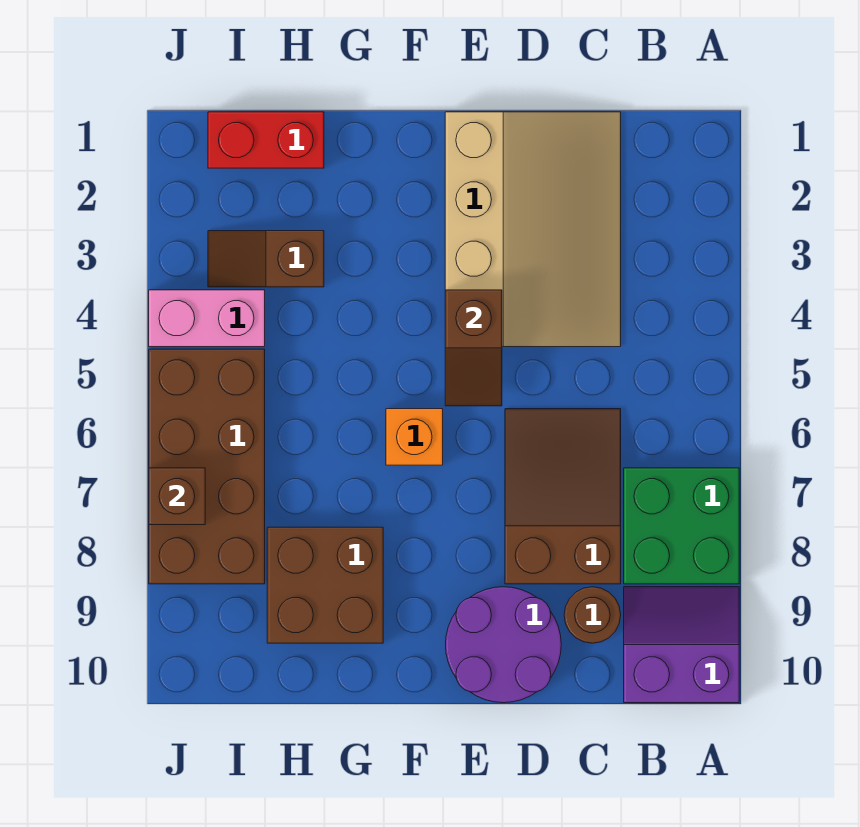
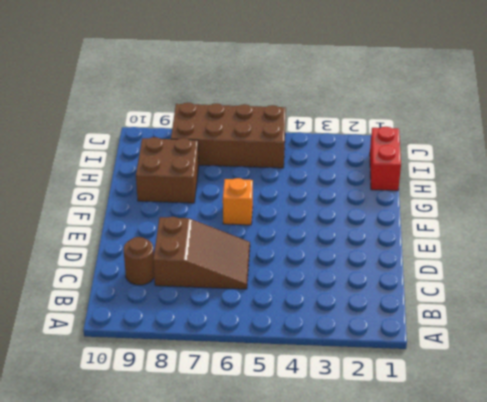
none -> green brick A7:B8 level 1
none -> purple slope A9:B10 level 1 top 10
none -> tan slope C1:E4 level 1 top E

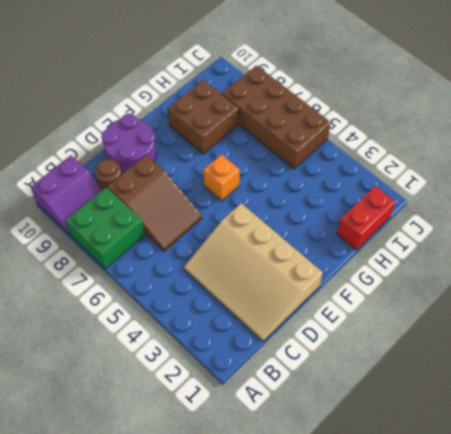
none -> brown slope H3:I3 level 1 top H
none -> pink brick I4:J4 level 1
none -> brown slope E4:E5 level 2 top 4

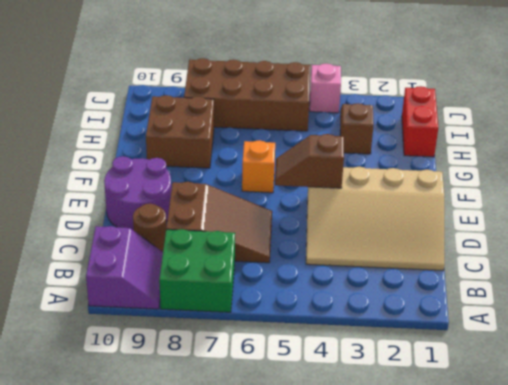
pink brick J4 level 1 -> pink brick I4:J4 level 1
none -> brown brick J7 level 2

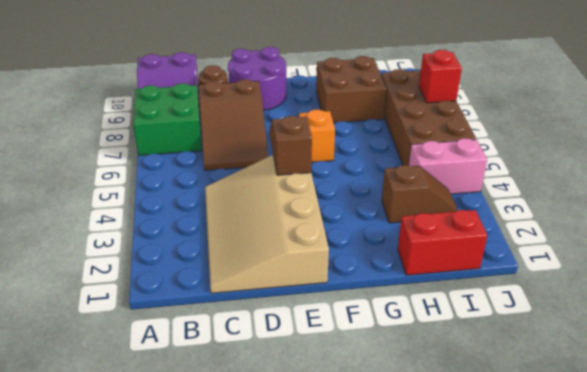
red brick J7 level 2 -> brown brick J7 level 2

